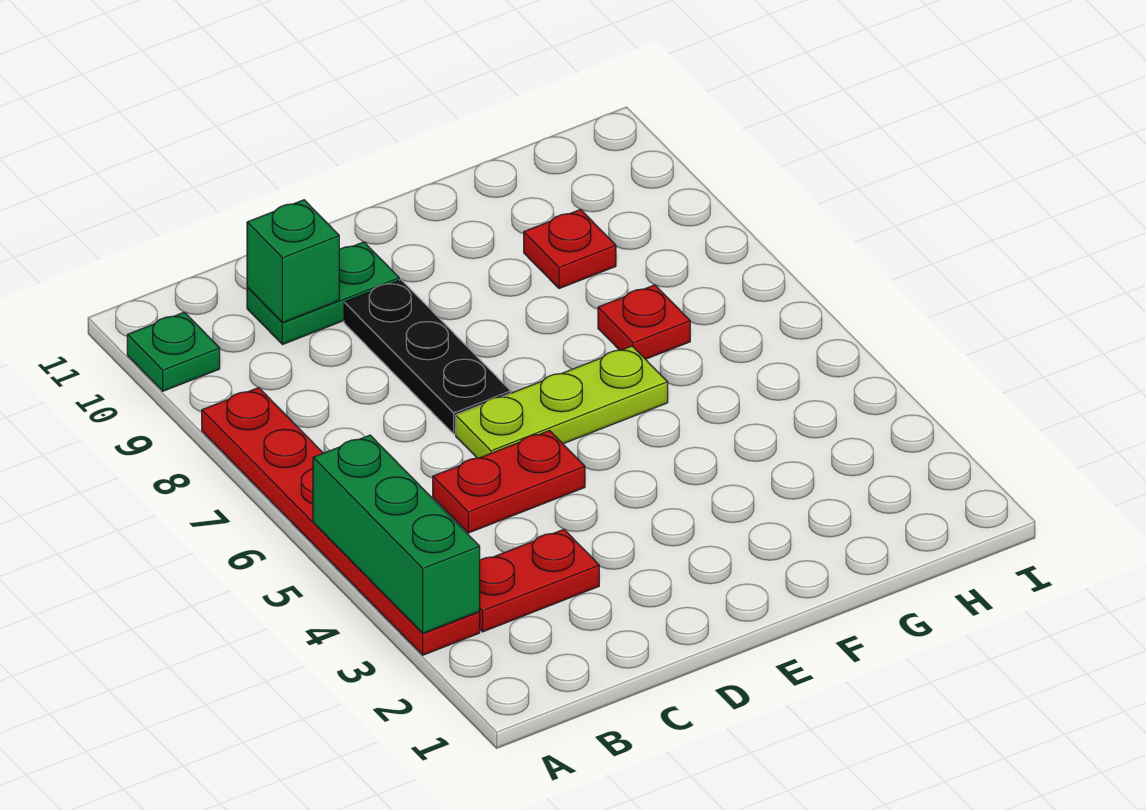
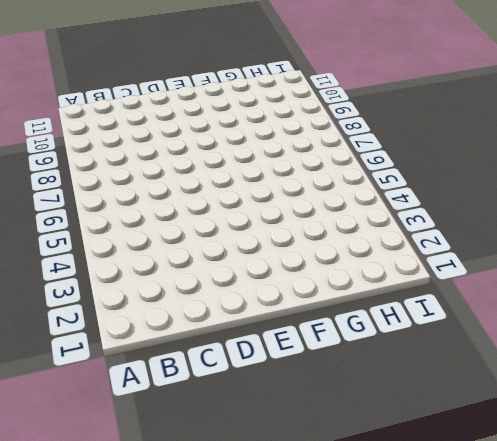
none -> red plate A3:A8 level 1
none -> green plate A10 level 1

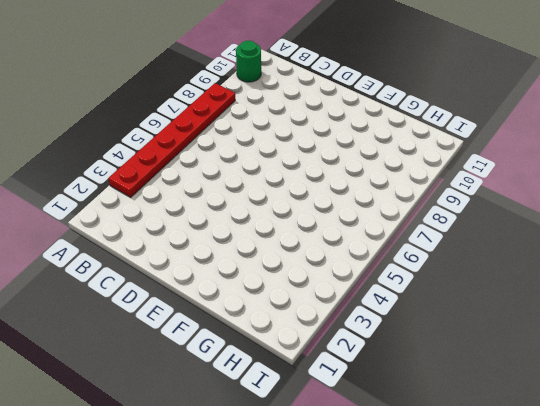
green round brick A10 level 1 -> green plate A10 level 1
none -> red plate B3:C3 level 1
none -> red plate C5:D5 level 1

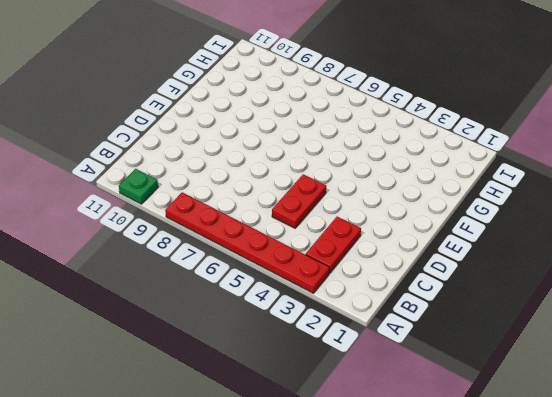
none -> green plate C10:D10 level 1
none -> lime plate D6:F6 level 1

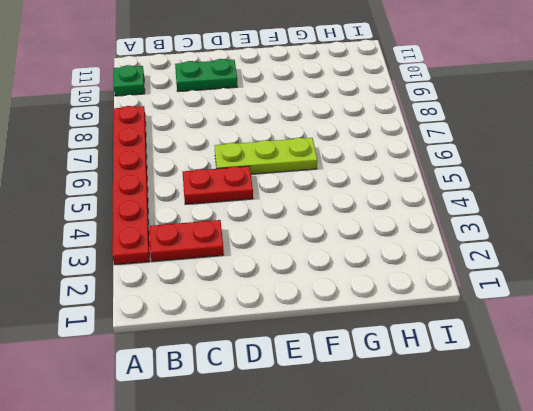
none -> black plate D7:D9 level 1
none -> red plate G7 level 1

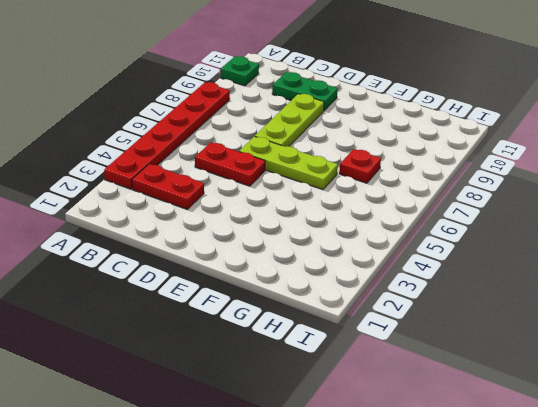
lime plate D7:D9 level 1 -> black plate D7:D9 level 1
none -> red plate G9 level 1
none -> green brick A3:A5 level 2

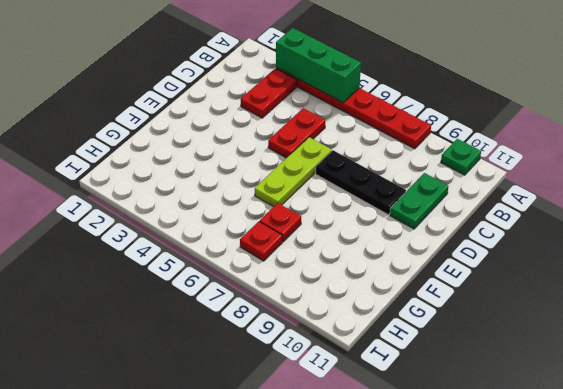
red plate H7 level 1 -> red plate G9 level 1
none -> green brick C10 level 2

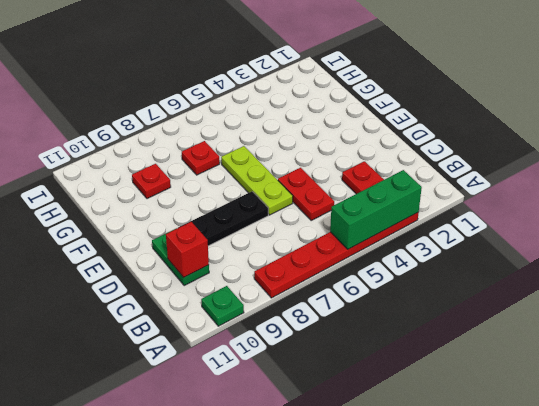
red brick C10 level 2 -> green brick C10 level 2

